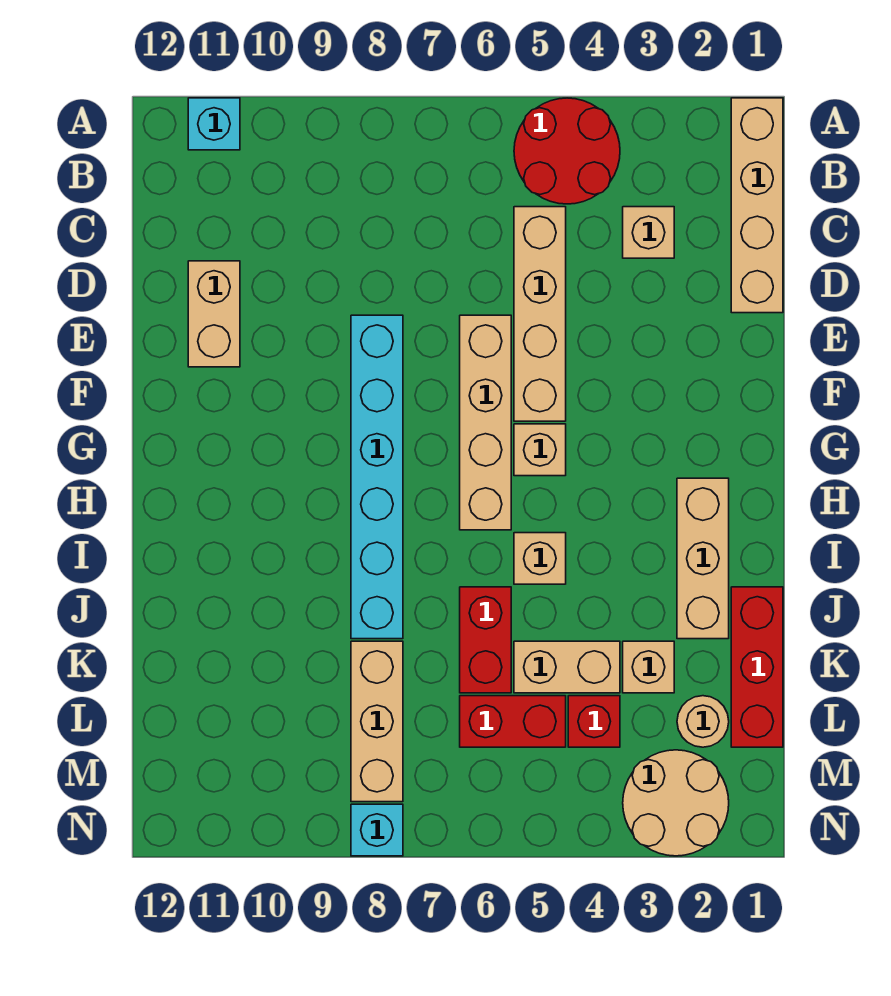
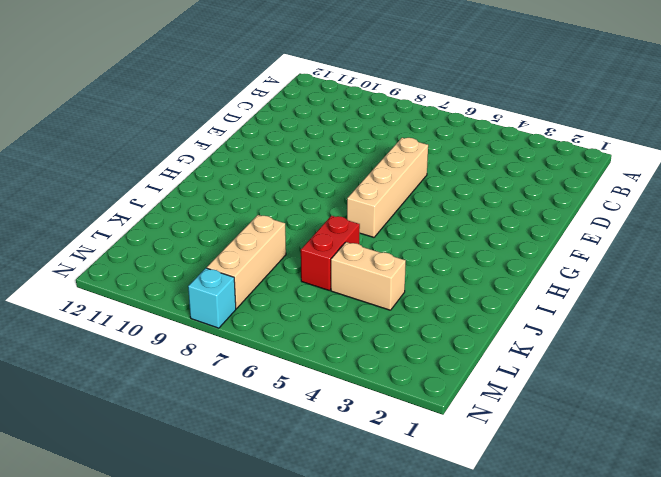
none -> tan brick A1:D1 level 1
none -> red round brick A4:B5 level 1
none -> cyan brick A11 level 1

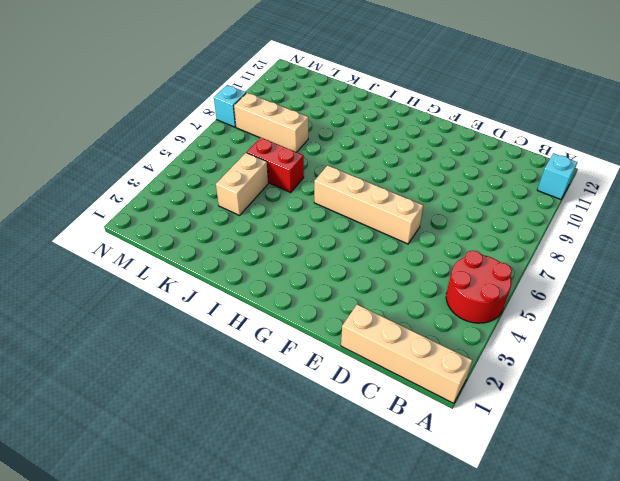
none -> tan brick C3 level 1
none -> tan brick C5:F5 level 1
none -> tan brick D11:E11 level 1

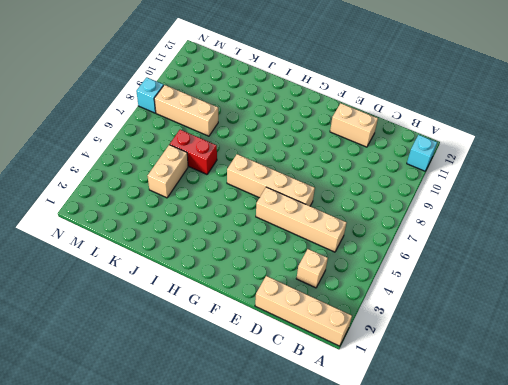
none -> red round brick A4:B5 level 1
none -> cyan brick E8:J8 level 1
none -> tan brick G5 level 1

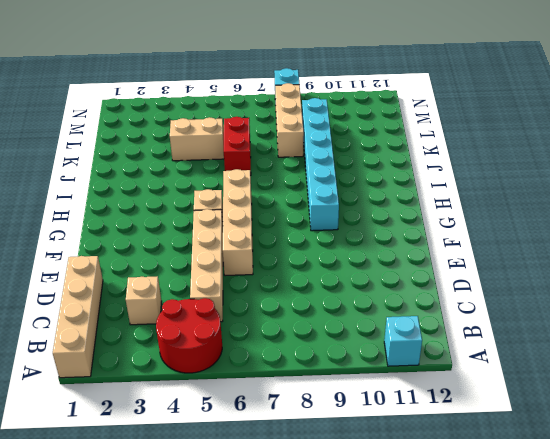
cyan brick G9:L9 level 1 -> cyan brick E8:J8 level 1
none -> tan brick D11:E11 level 1
none -> tan brick H2:J2 level 1
none -> tan brick I5 level 1

